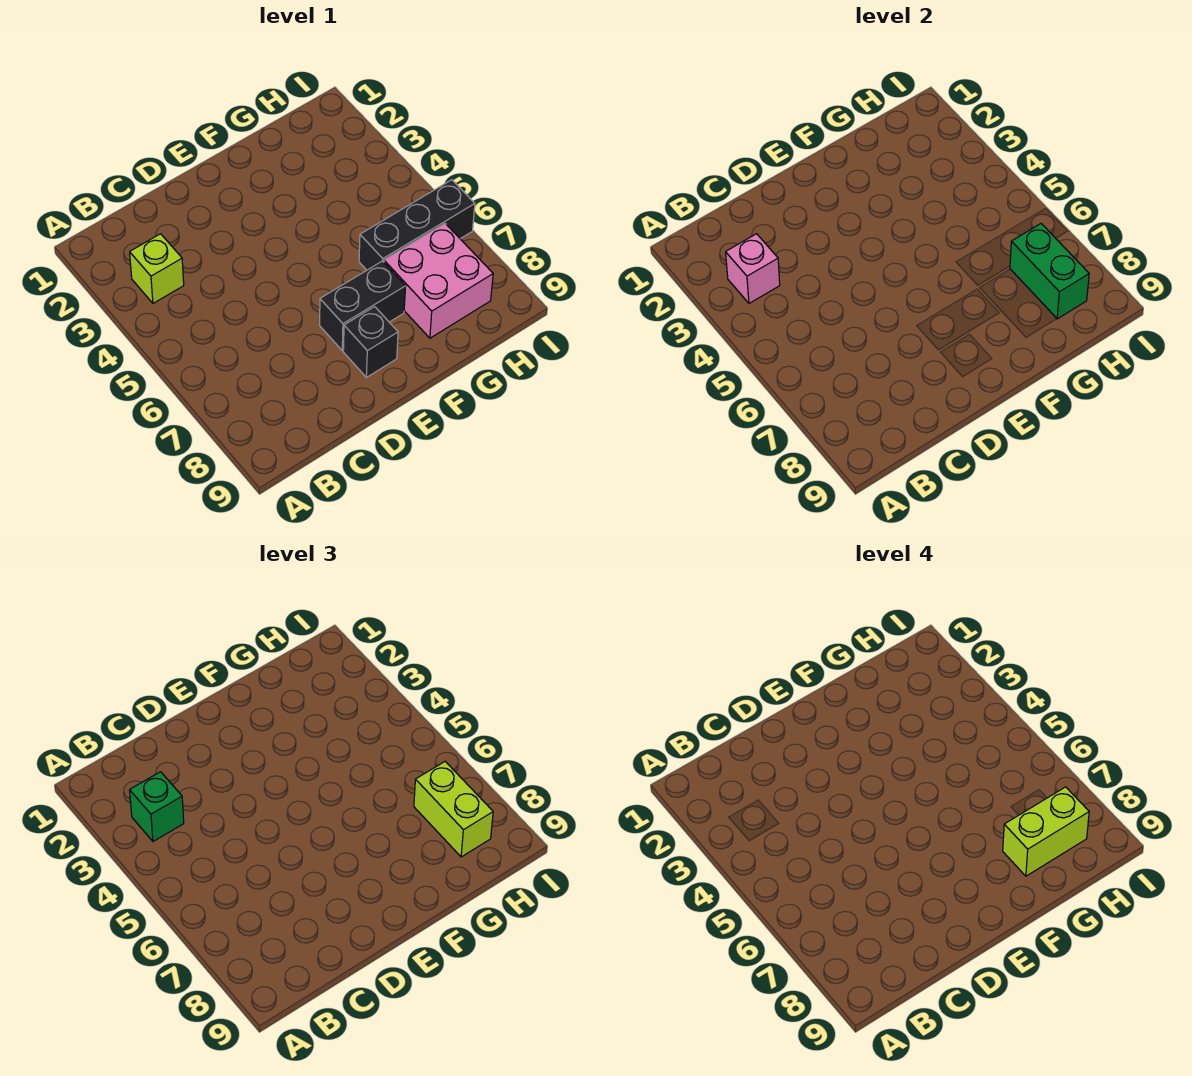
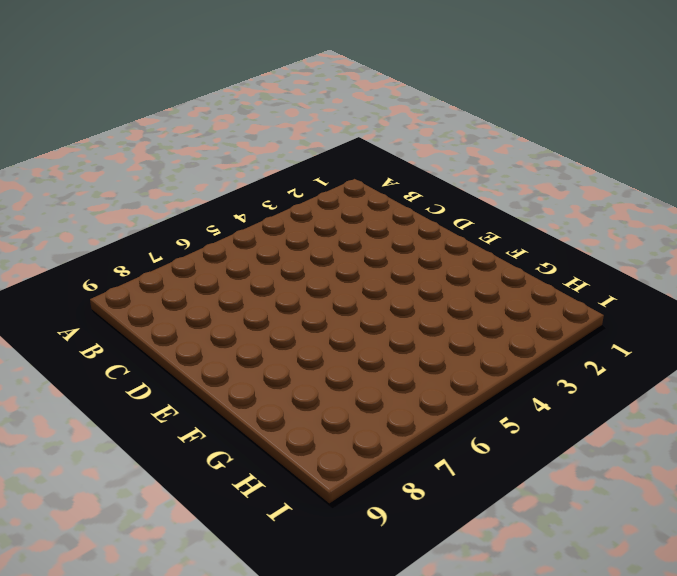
none -> lime brick B3 level 1
none -> black brick E7:F7 level 1

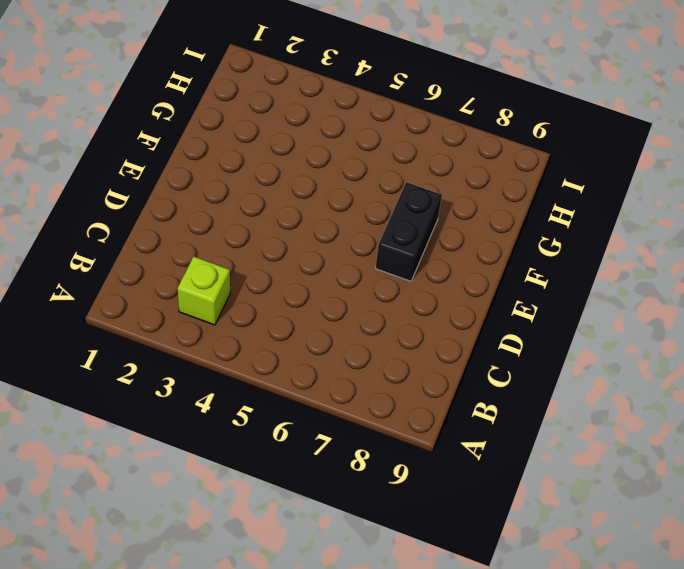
none -> black brick E8 level 1
none -> black brick G6:I6 level 1

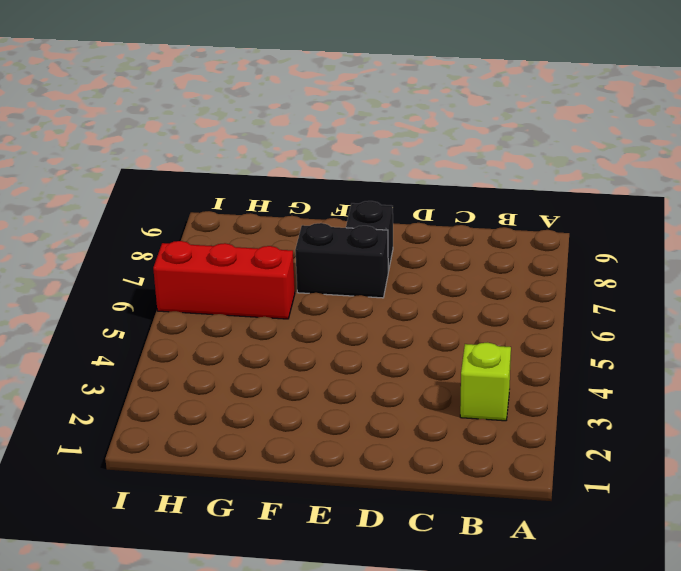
red brick G6:I6 level 1 -> black brick G6:I6 level 1
none -> pink brick G7:H8 level 1
none -> pink brick B3 level 2

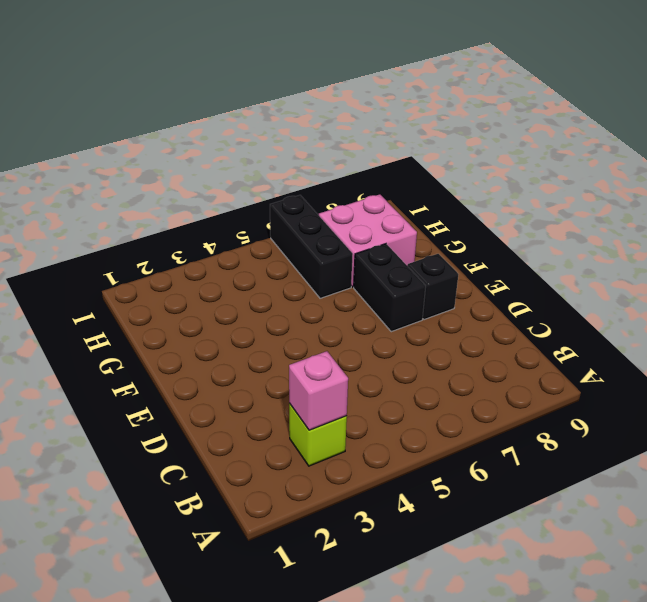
none -> green brick H7:H8 level 2
none -> green brick B3 level 3

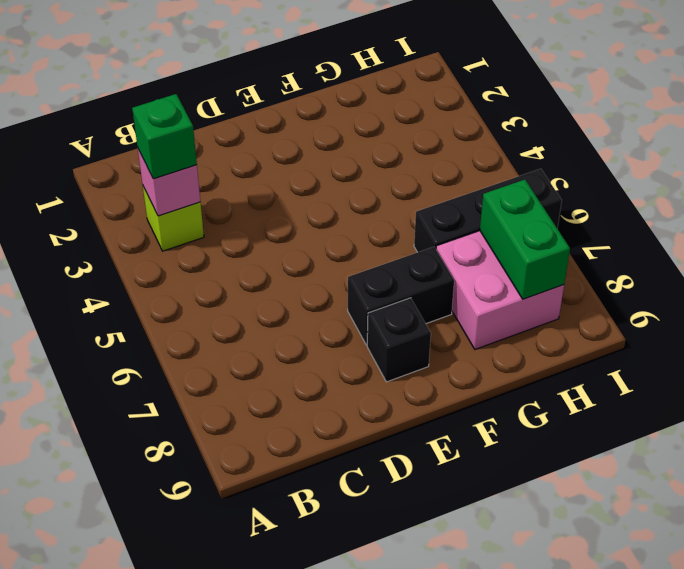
none -> lime brick H7:H8 level 3
none -> lime brick G8:H8 level 4

